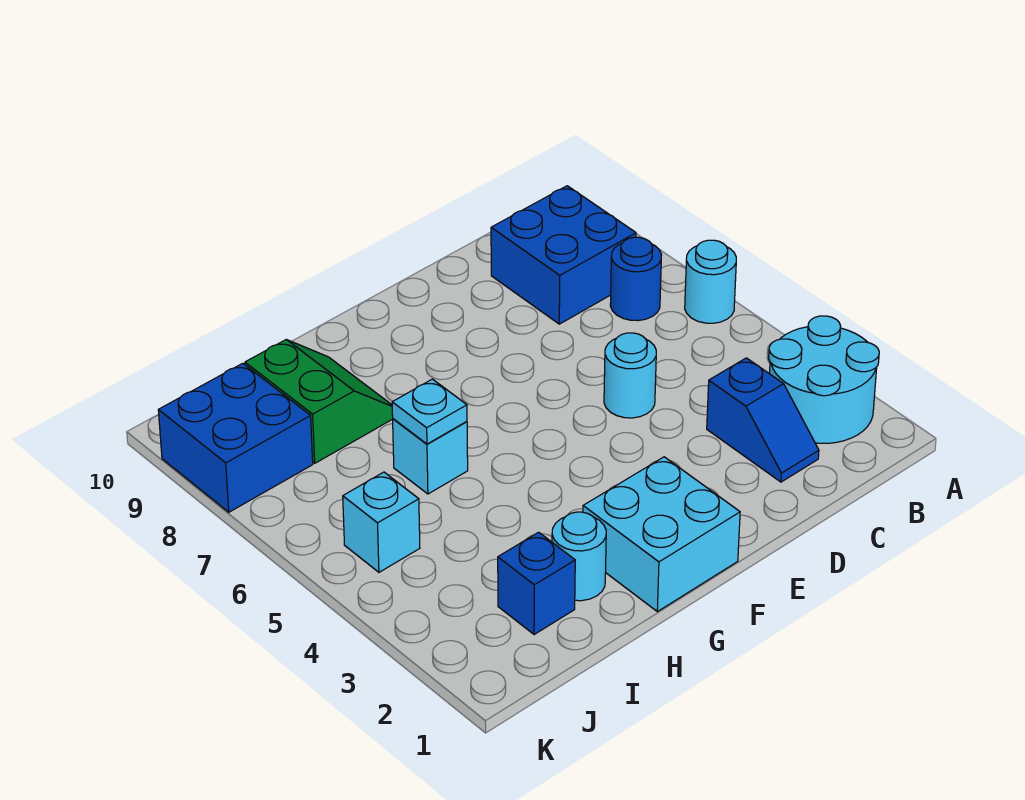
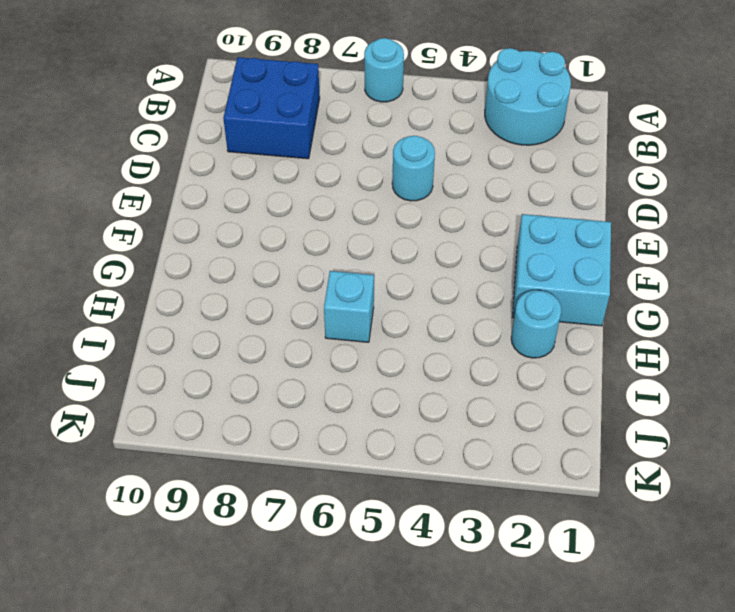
none -> blue round brick B7 level 1
none -> blue slope C2:C3 level 1 top 3
none -> green slope H8:I9 level 1 top I

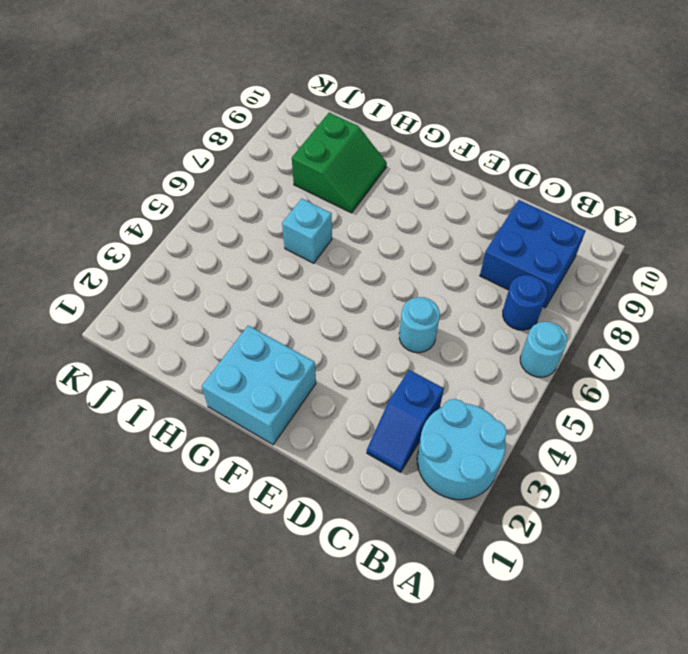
none -> cyan round brick H2 level 1
none -> blue brick I2 level 1
none -> cyan brick J5 level 1

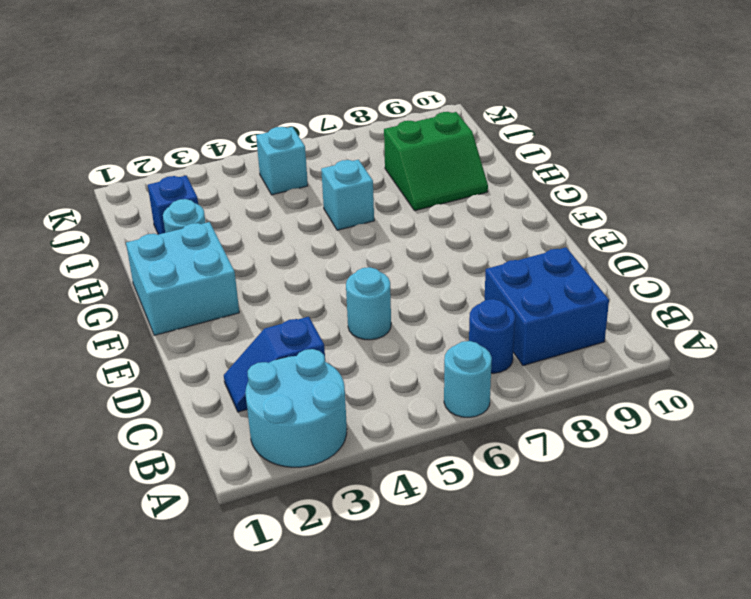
none -> blue brick J8:K9 level 1
none -> cyan plate H6 level 2

